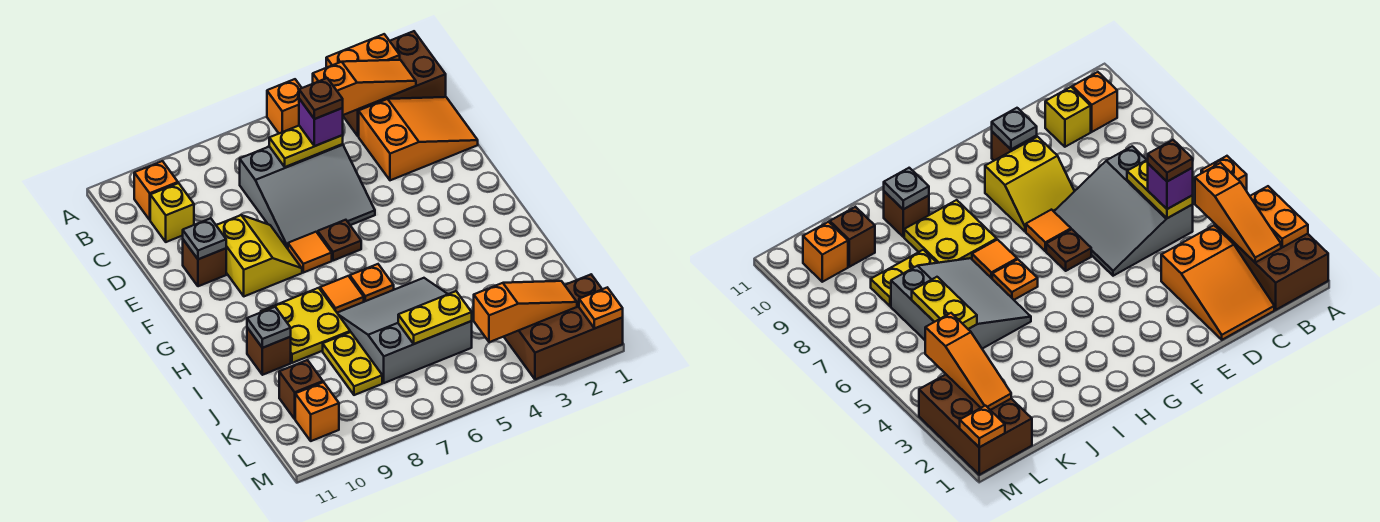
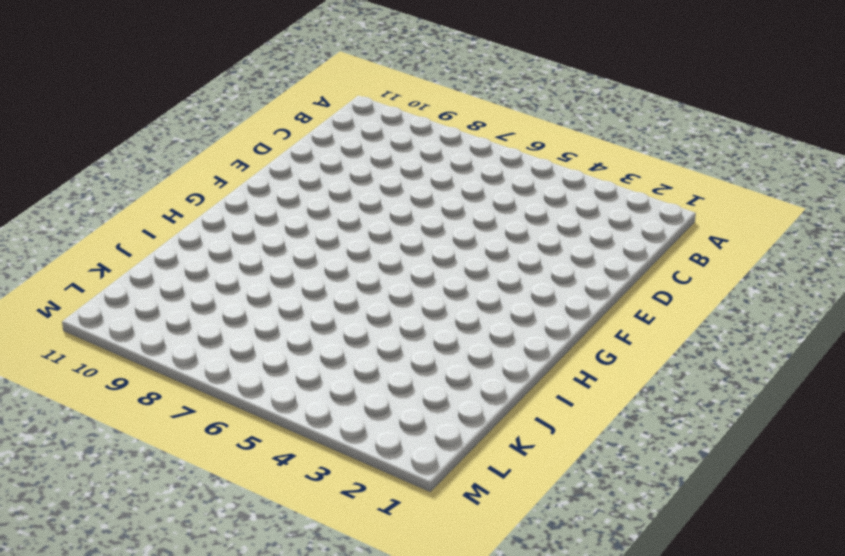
none -> brown brick A1:B3 level 1
none -> orange brick A5 level 1
none -> orange brick B10 level 1

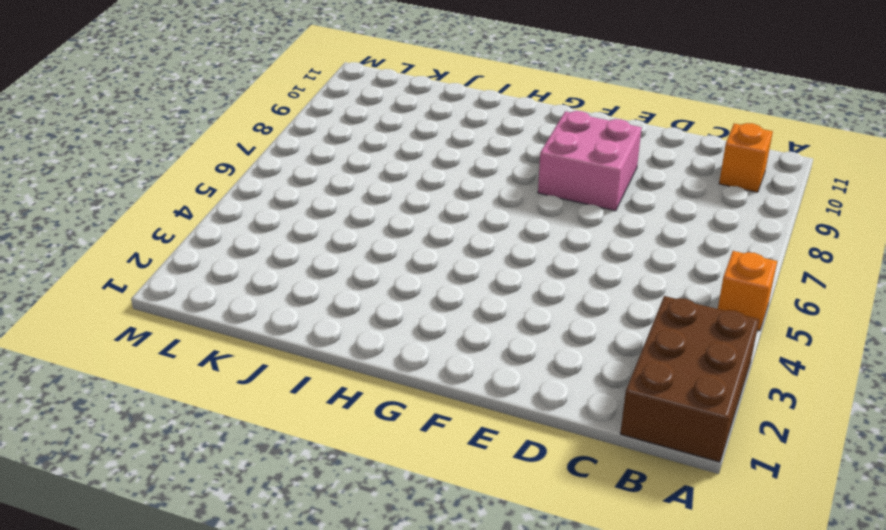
pink brick E8:F9 level 1 -> yellow slope E8:F9 level 1 top 9
none -> orange slope C1:D3 level 1 top 3
none -> grey slope C5:E7 level 1 top C
none -> yellow brick C10 level 1

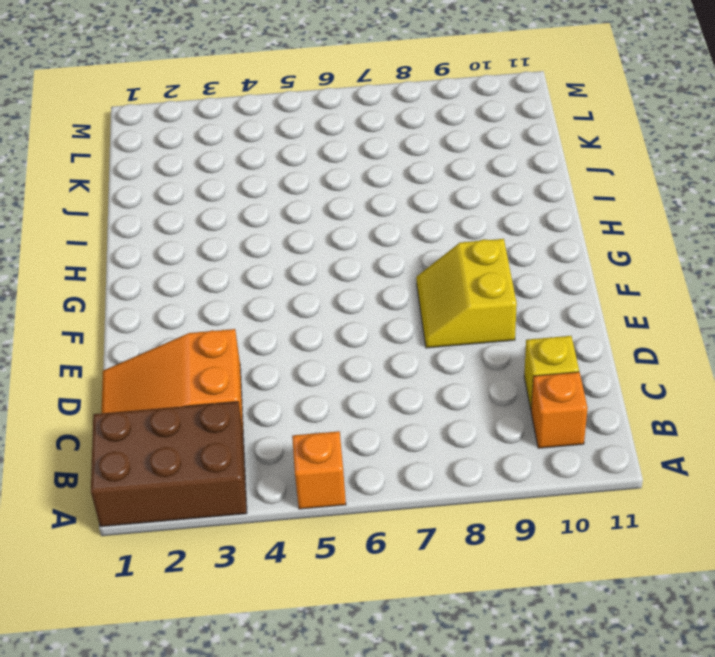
none -> grey slope C5:E7 level 1 top C
none -> brown brick E10 level 1
none -> brown plate F6 level 1

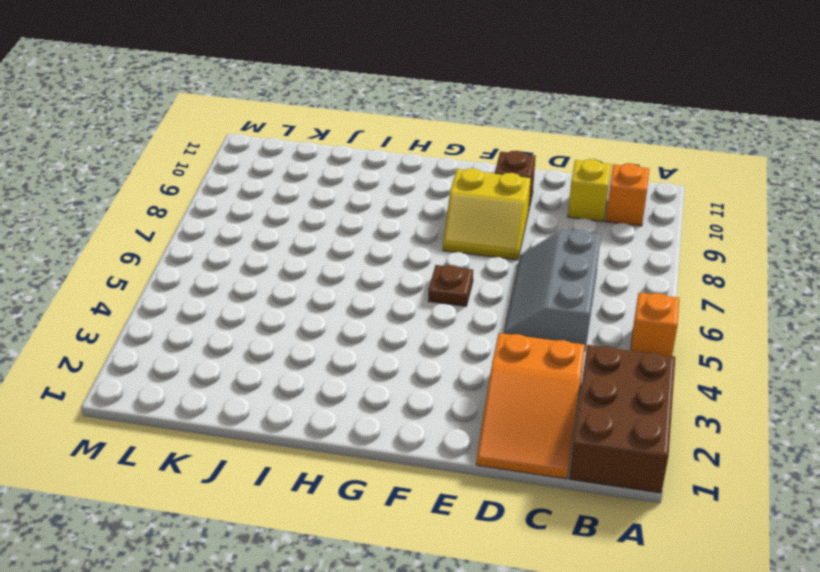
grey slope C5:D7 level 1 top C -> grey slope C5:E7 level 1 top C
none -> orange tile F7 level 1
none -> orange plate H6 level 1
none -> orange tile H7 level 1

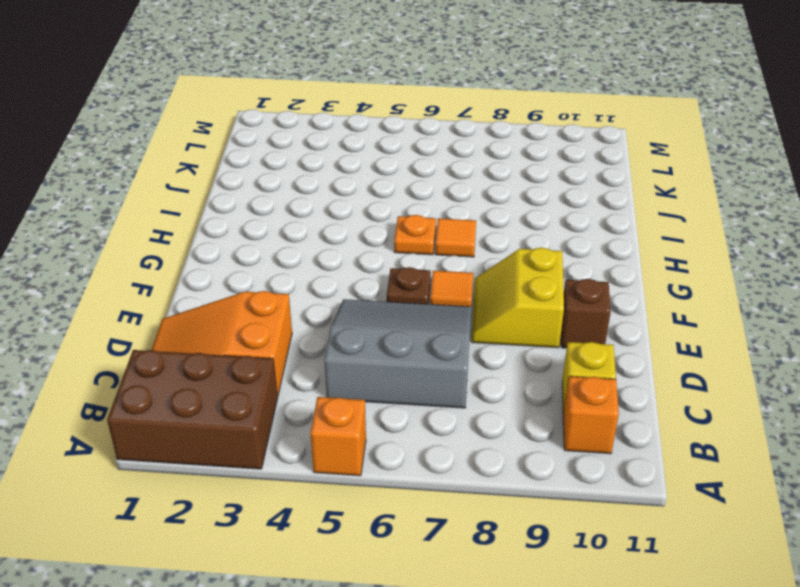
none -> yellow plate H8:I9 level 1
none -> grey slope I5:K7 level 1 top K
none -> brown brick I10 level 1

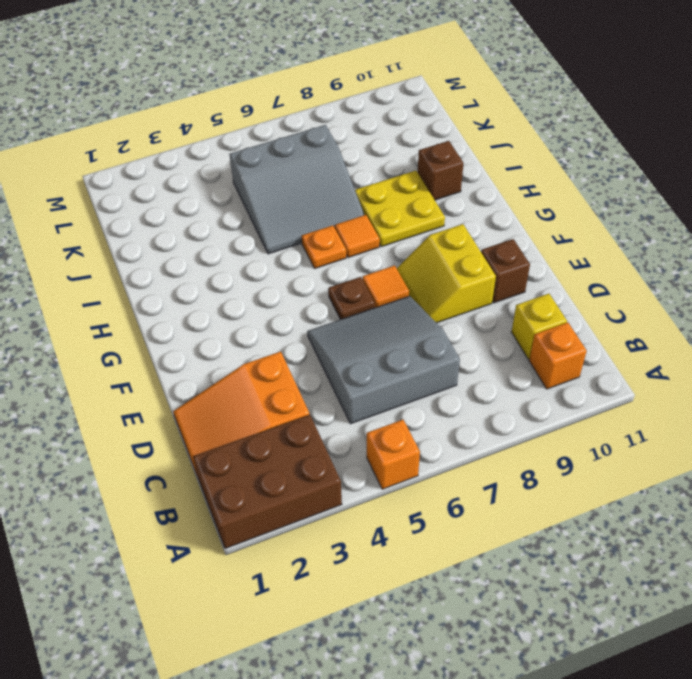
none -> yellow plate J8:K8 level 1
none -> brown brick K10 level 1
none -> brown brick L1:M3 level 1

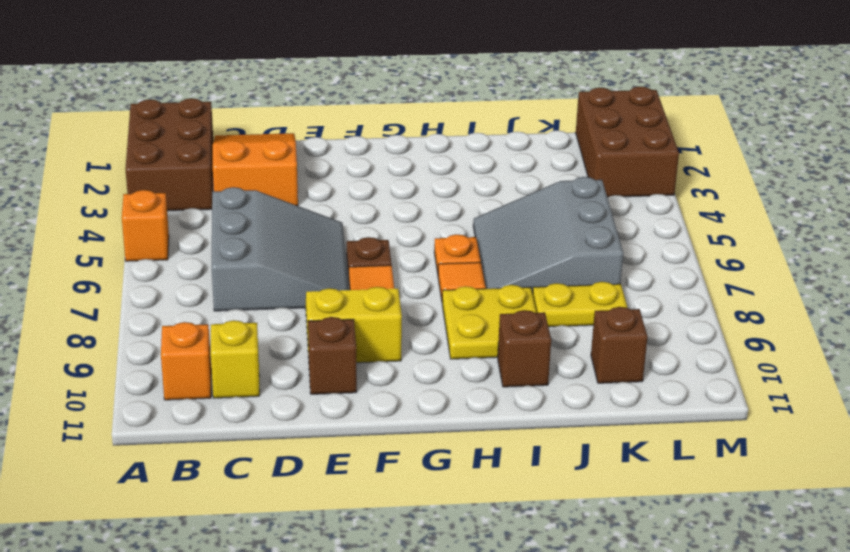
none -> orange brick L10 level 1
none -> orange plate A2:A3 level 2
none -> orange slope B2:B4 level 2 top 4

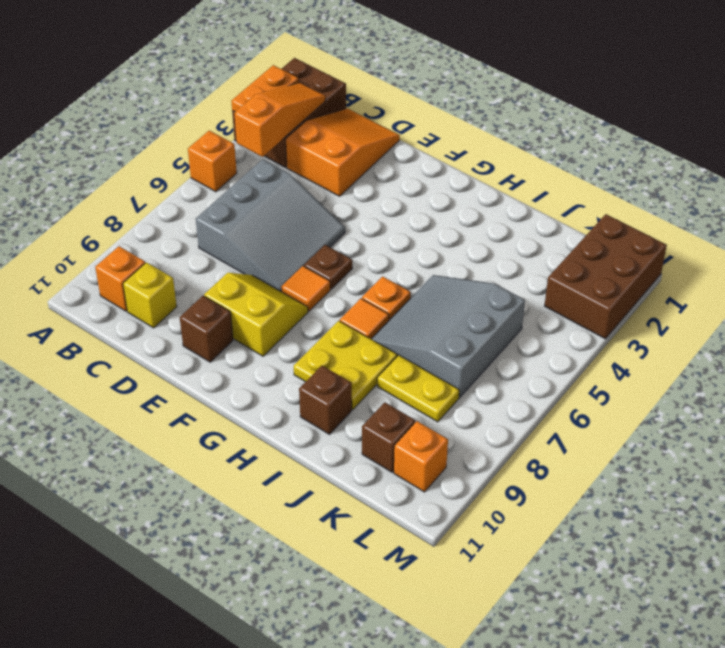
none -> yellow plate C5:C6 level 2
none -> grey plate E10 level 2
none -> grey plate I10 level 2

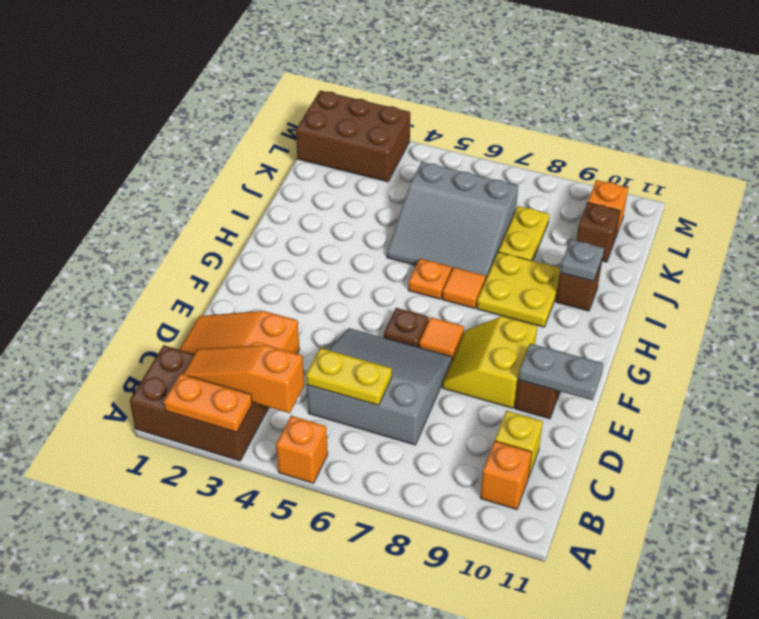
grey plate E10:E11 level 2 -> grey plate E10 level 2
none -> yellow plate K5:K6 level 2
none -> orange slope L2:L4 level 2 top 4
none -> orange plate M1 level 2

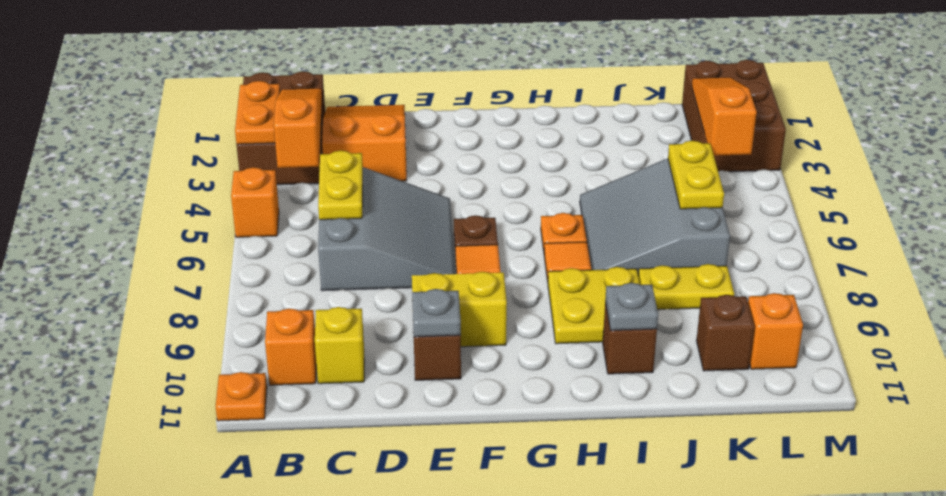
orange plate A11 level 1 -> orange plate M1 level 2
none -> purple brick C5 level 3
none -> brown plate C5 level 4

